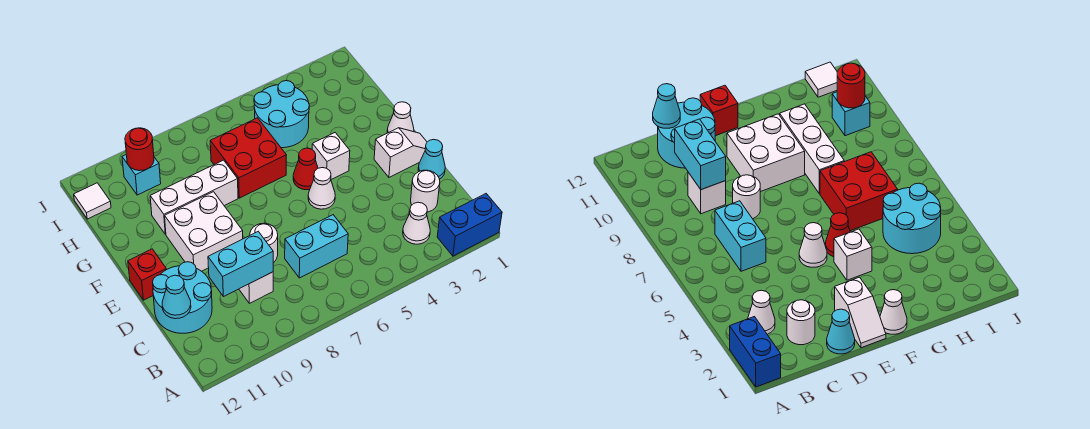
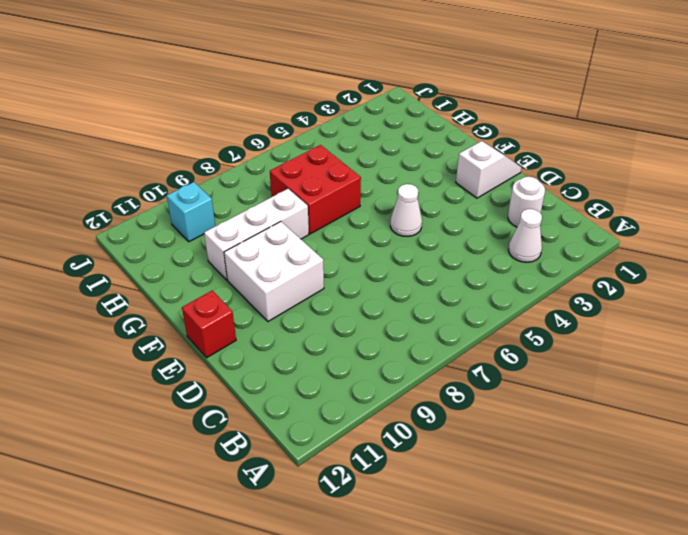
none -> blue brick A1:A2 level 1
none -> cyan brick C6:C7 level 1
none -> white brick C9 level 1

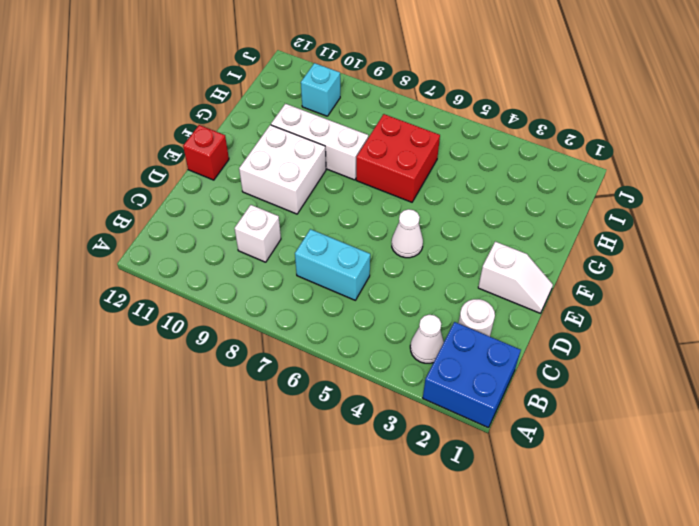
blue brick A1:B2 level 1 -> blue brick A1:A2 level 1
none -> cyan round brick C11:D12 level 1
none -> cyan cone D1 level 1
none -> white round brick D8 level 1

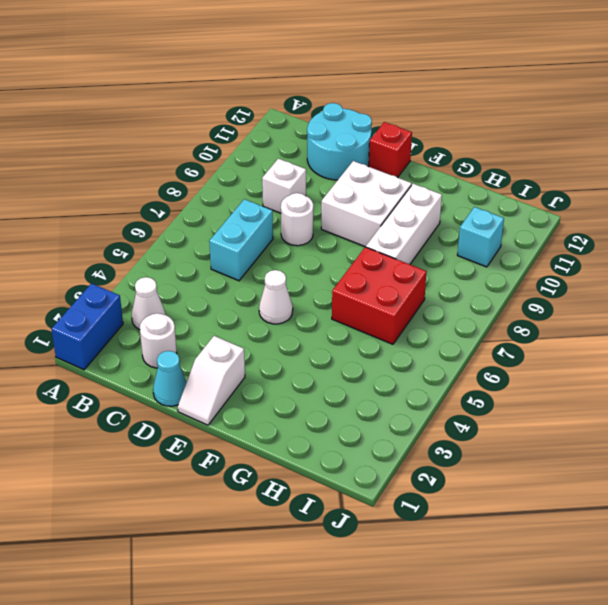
none -> white cone F1 level 1
none -> white brick F4 level 1
none -> red cone F5 level 1

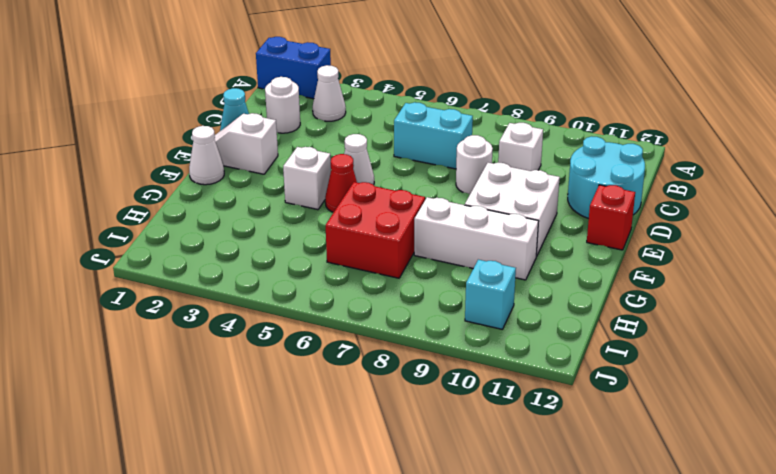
none -> cyan round brick H4:I5 level 1
none -> white tile I12 level 1
none -> cyan brick C9:C10 level 2

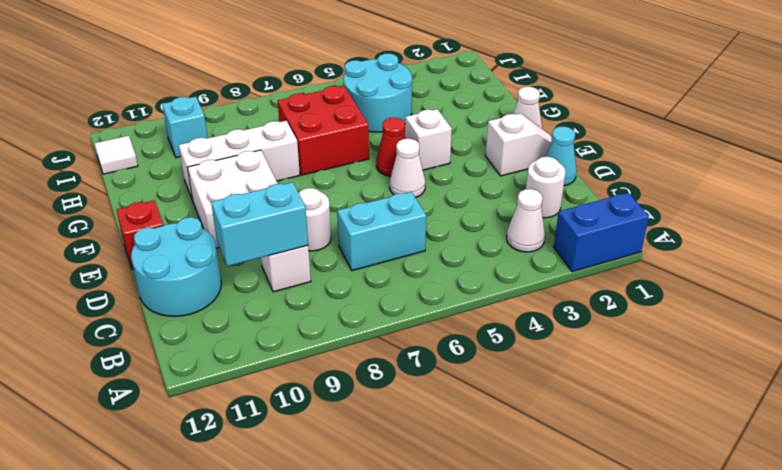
none -> cyan cone C12 level 2
none -> red round brick I10 level 2

